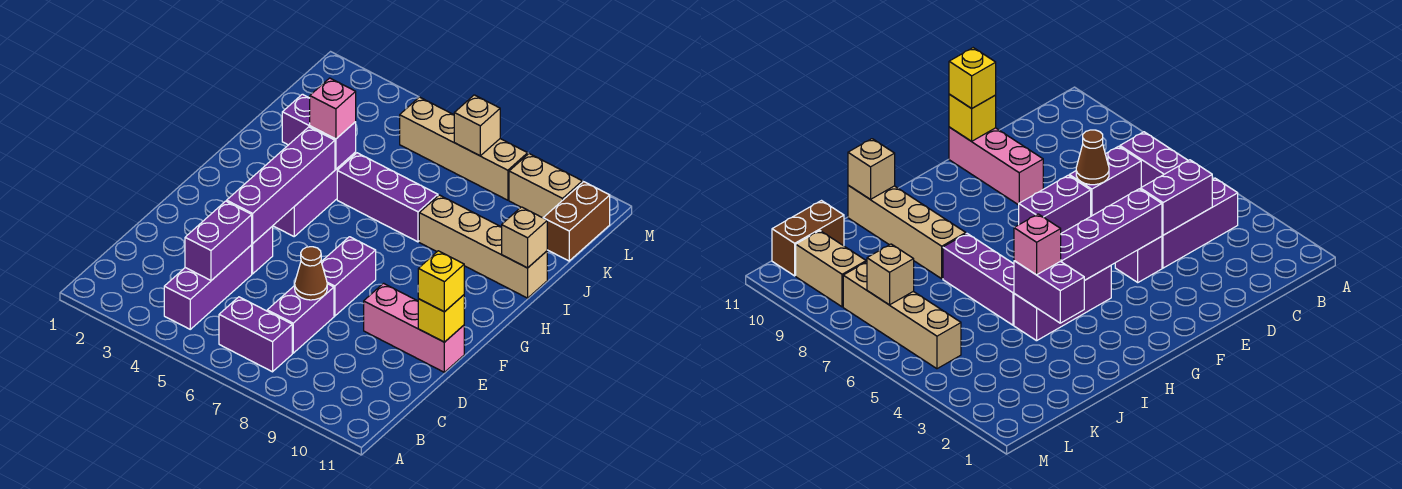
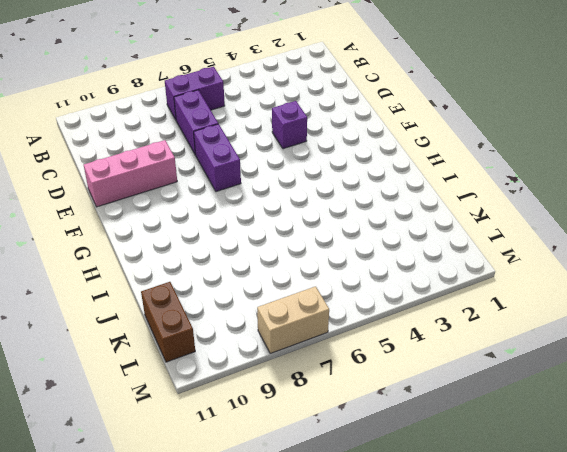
tan brick M7:M8 level 1 -> tan brick L9:L10 level 1
none -> purple brick B4:D4 level 1
none -> purple brick G4:I4 level 1
none -> purple brick I5:I7 level 1

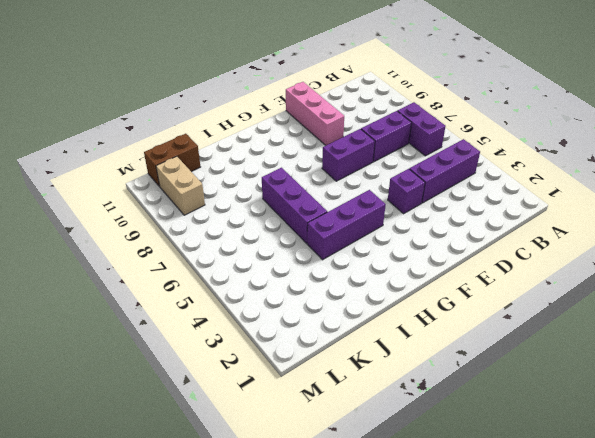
none -> tan brick I8:I11 level 1
none -> tan brick L5:L8 level 1
none -> purple brick C4:D4 level 2

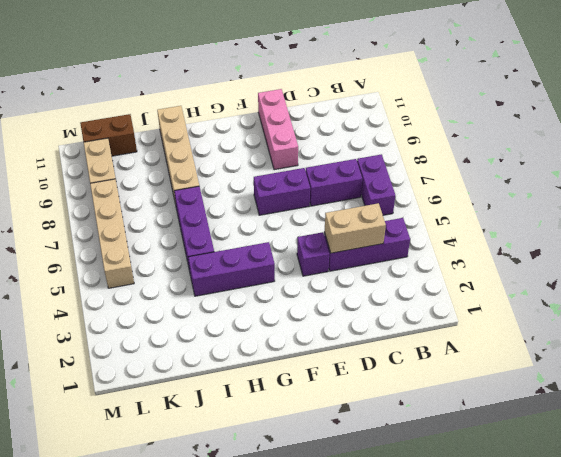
tan brick C4:D4 level 2 -> purple brick C4:D4 level 2
none -> brown cone D7 level 2
none -> purple brick E4:H4 level 2
none -> yellow brick E11 level 2

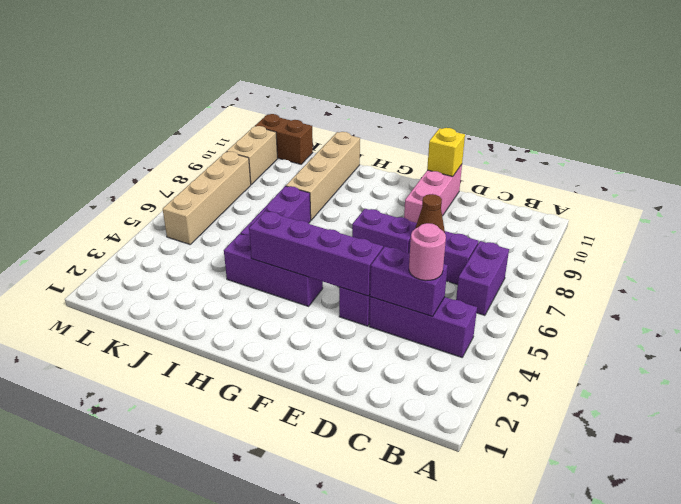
pink round brick C4 level 3 -> none
none -> purple brick I3:I4 level 2
none -> tan brick I11 level 2
none -> tan brick L7 level 2

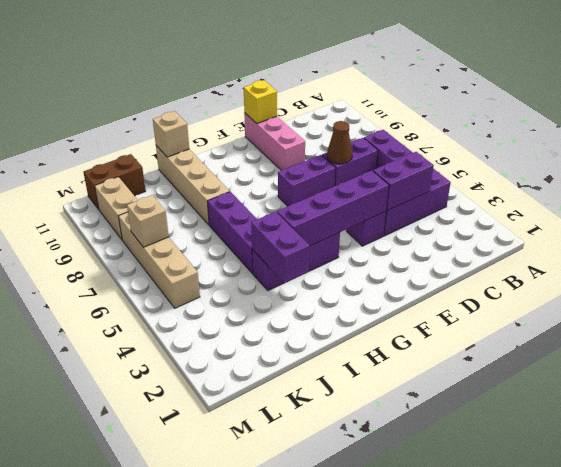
none -> yellow brick E11 level 3
none -> pink brick I4 level 3

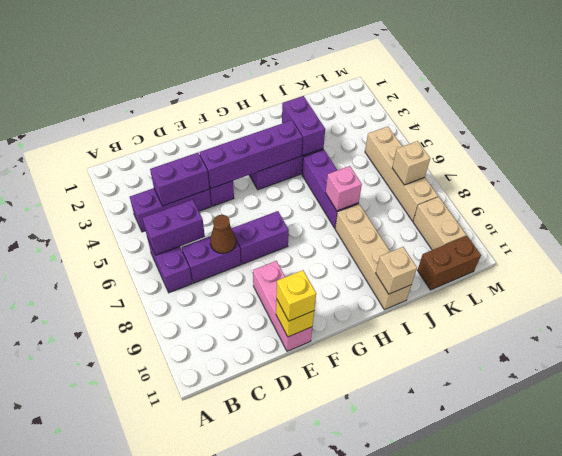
purple brick B6:C6 level 2 -> none
pink brick I7 level 2 -> pink brick I4 level 3

